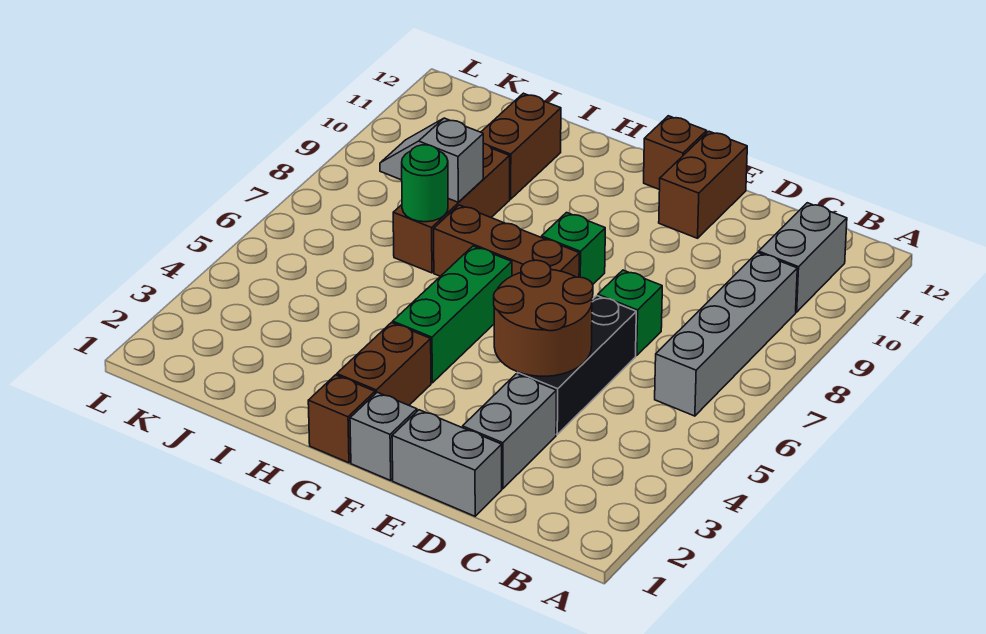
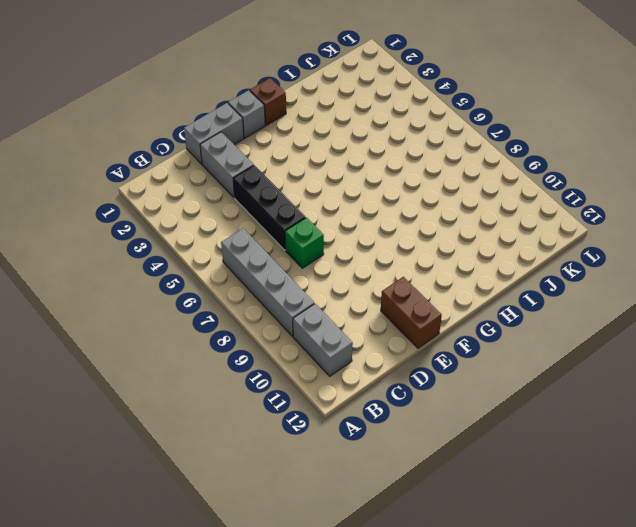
none -> brown brick F7:H7 level 1
none -> green brick F8 level 1
none -> brown brick F12 level 1

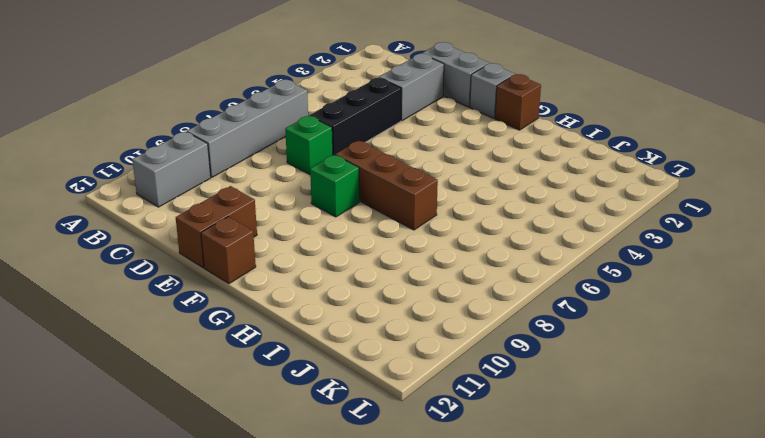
none -> brown brick G2:G3 level 1
none -> green brick G4:G6 level 1
none -> brown brick I7:I9 level 1

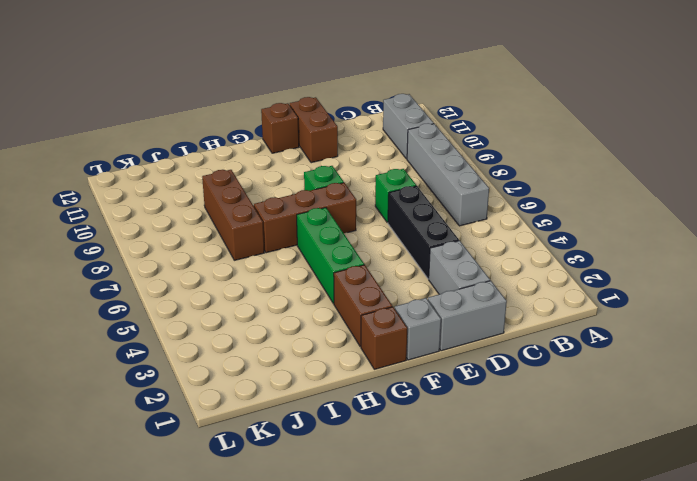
none -> brown brick I10:I11 level 1
none -> brown round brick D4:E5 level 2
none -> green round brick I7 level 2

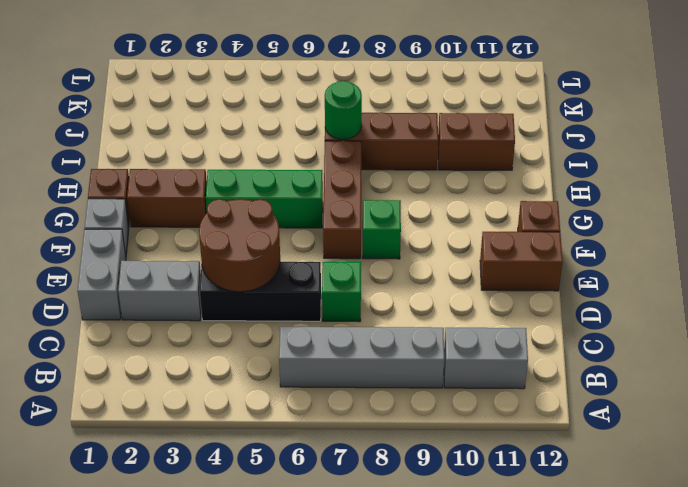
none -> grey slope I8:J8 level 2 top I

